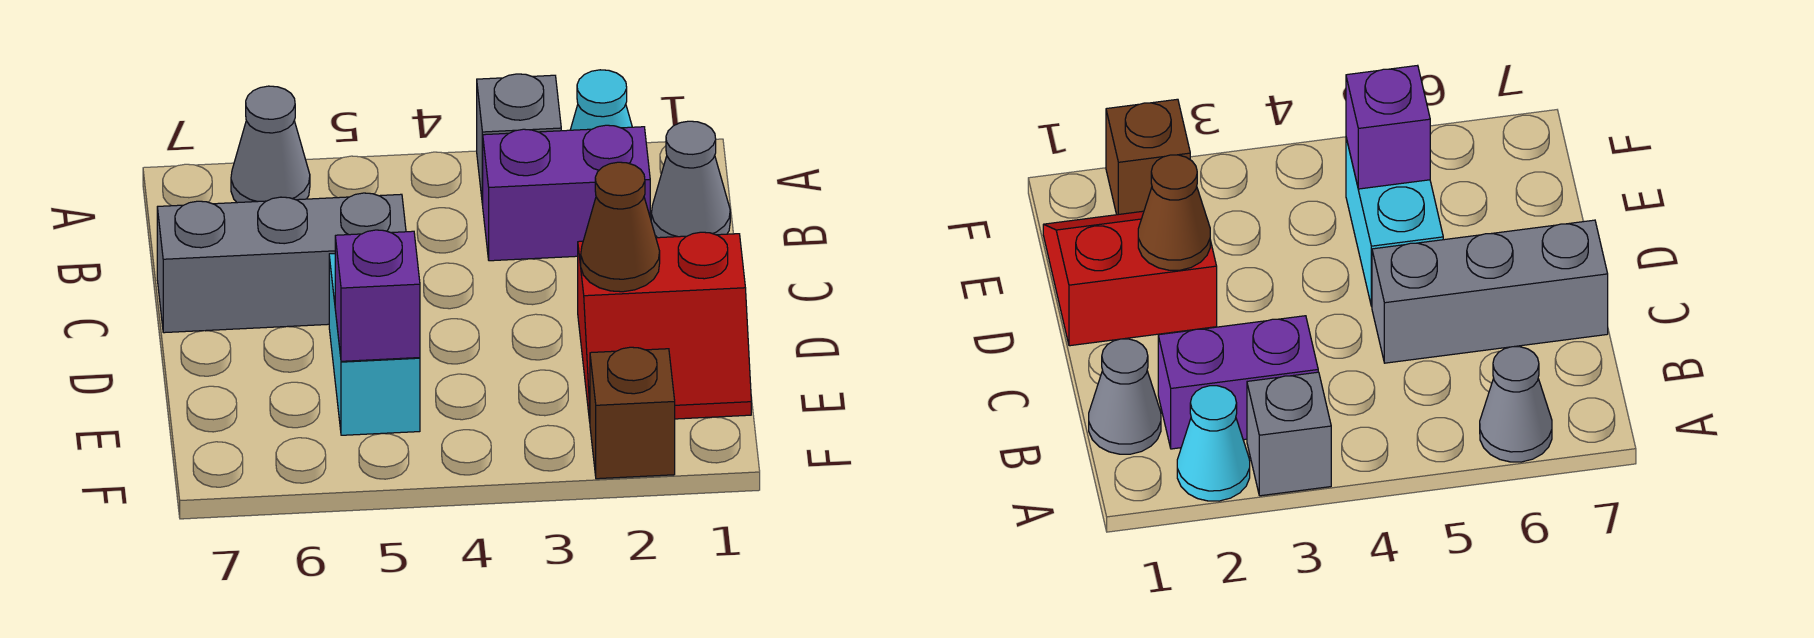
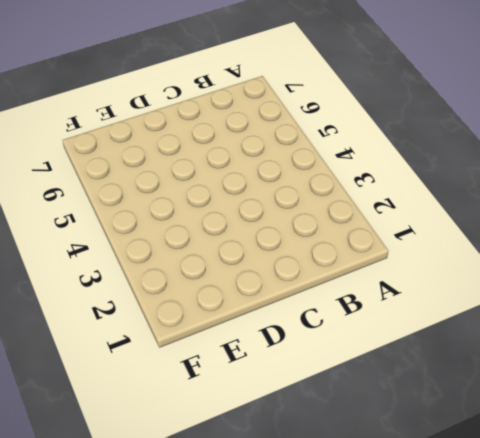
none -> cyan cone A2 level 1
none -> grey brick A3 level 1

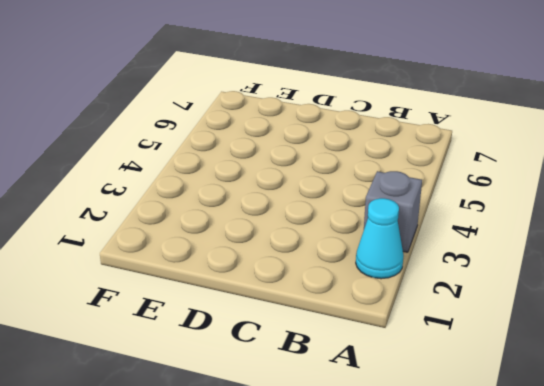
none -> grey cone A6 level 1
none -> grey cone B1 level 1

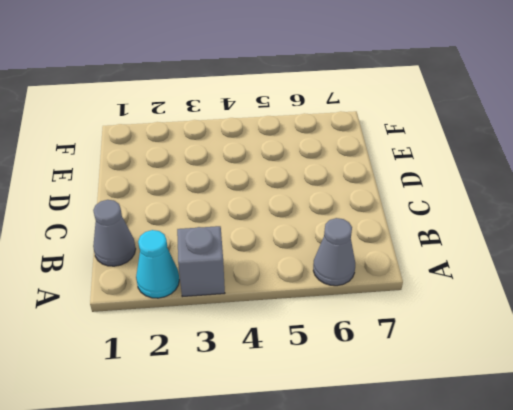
none -> purple brick B2:B3 level 1
none -> grey brick C5:C7 level 1

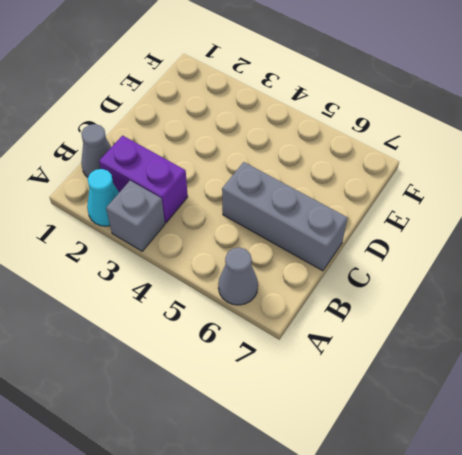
none -> red slope D1:E2 level 1 top D
none -> cyan brick D5:E5 level 1

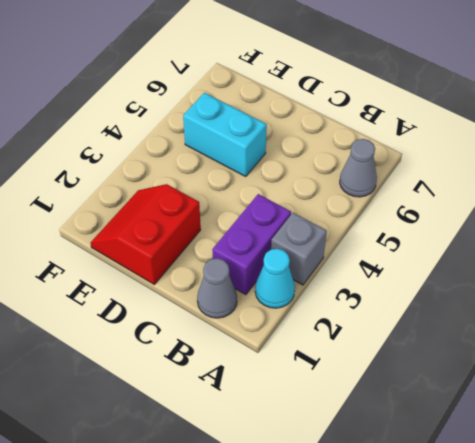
none -> grey brick C5:C7 level 1
none -> brown brick F2 level 1

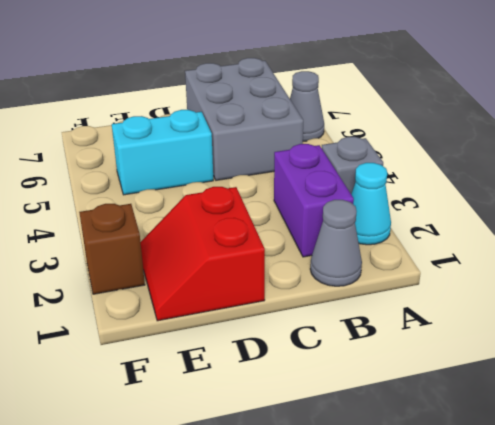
grey brick B5:C7 level 1 -> grey brick C5:C7 level 1
none -> brown cone D2 level 2
none -> purple brick E5 level 2

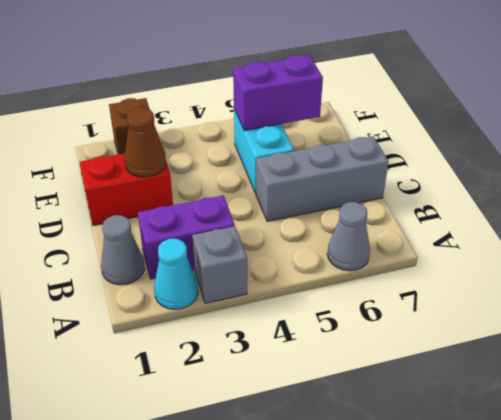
purple brick E5:E6 level 2 -> purple brick E5 level 2

